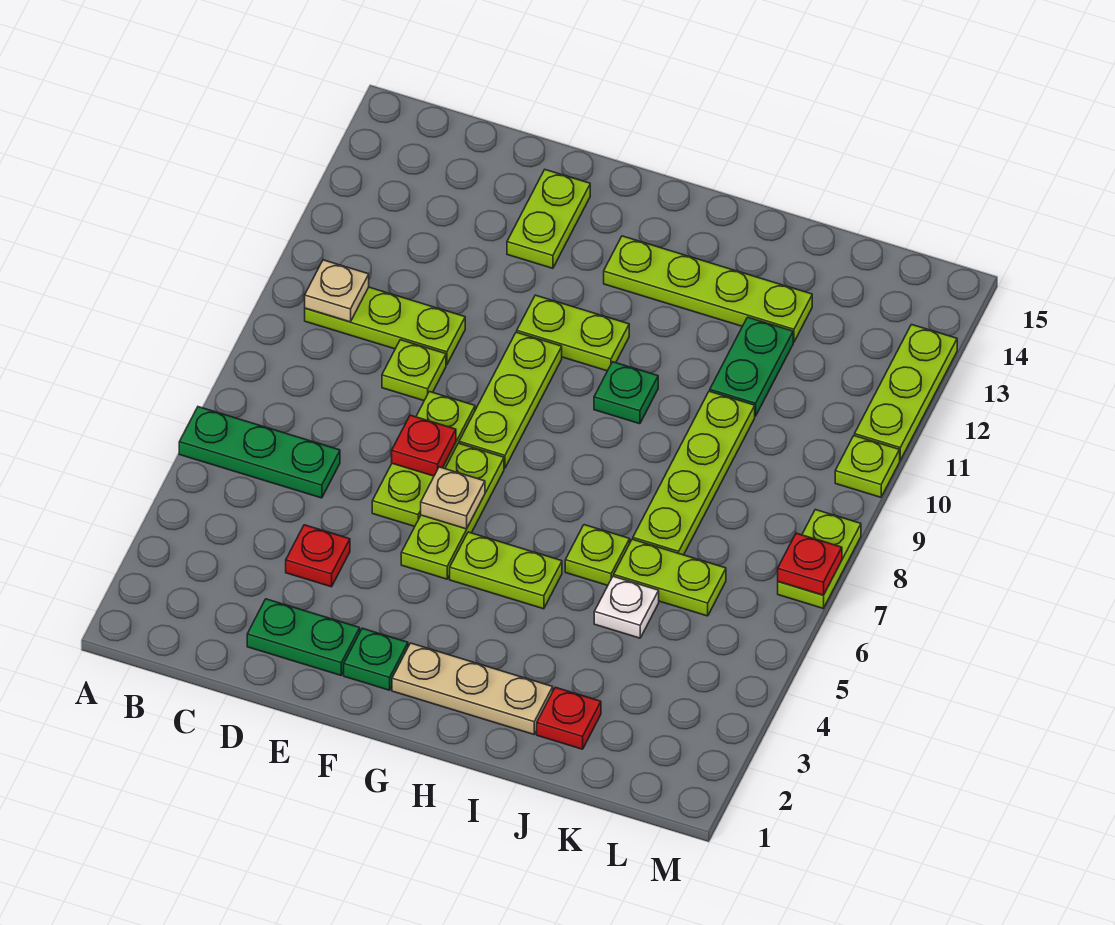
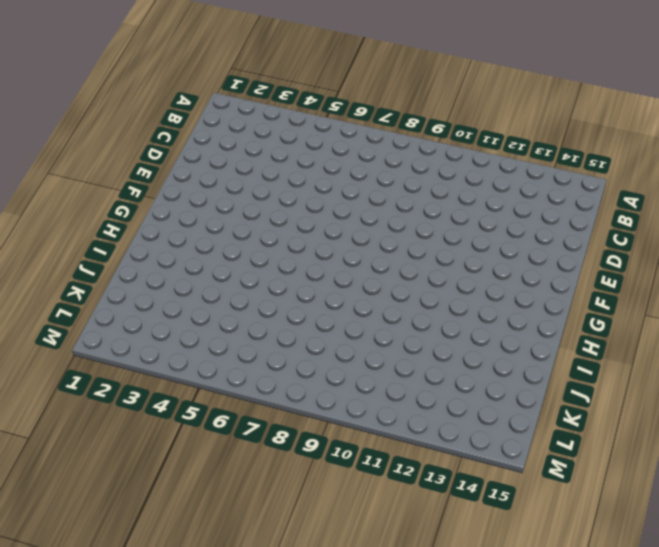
none -> green plate A6:C6 level 1
none -> lime plate B10:D10 level 1
none -> green plate D2:E2 level 1

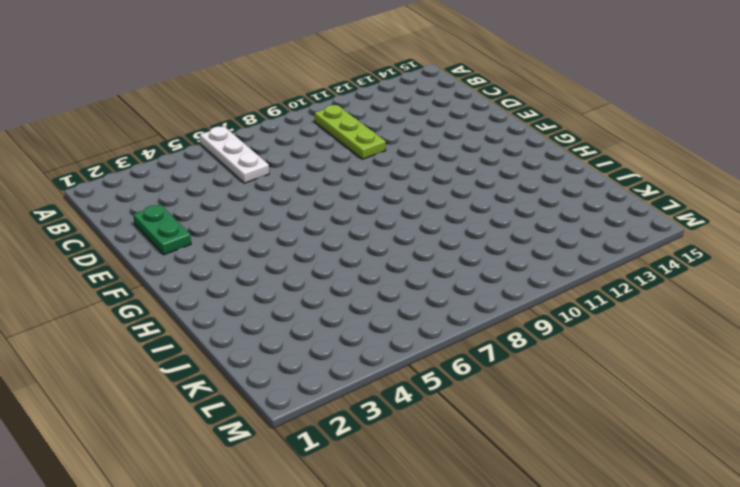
white plate A6:C6 level 1 -> green plate A6:C6 level 1
none -> red plate D4 level 1
none -> lime plate D9 level 1
none -> lime plate E6:E8 level 1

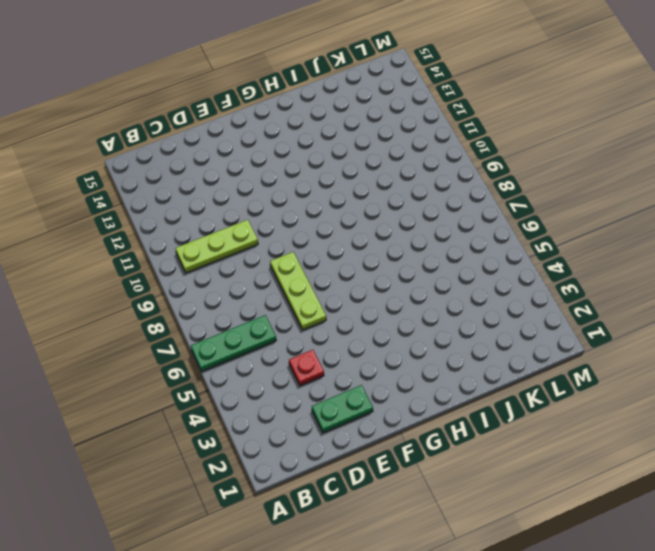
none -> lime plate D9 level 1
none -> lime plate E13:E14 level 1
none -> green plate F2 level 1

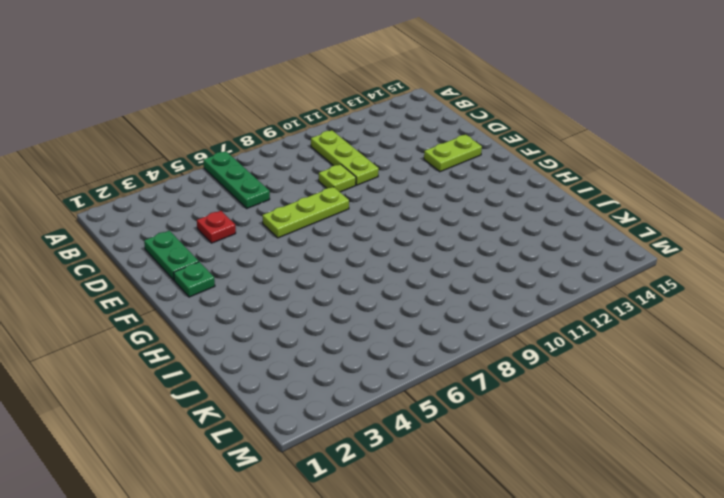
none -> lime plate F5:F7 level 1
none -> lime plate F8:F10 level 1
none -> lime plate F11:G11 level 1

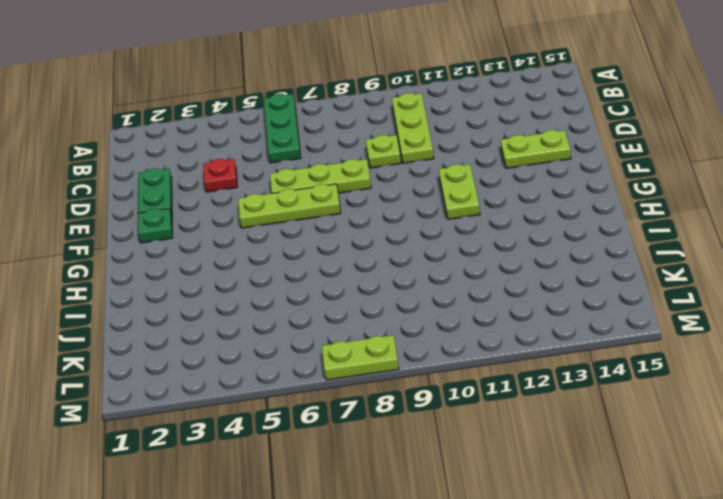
none -> lime plate F8:F10 level 1
none -> tan plate G2:I2 level 1
none -> lime plate G5:H5 level 1

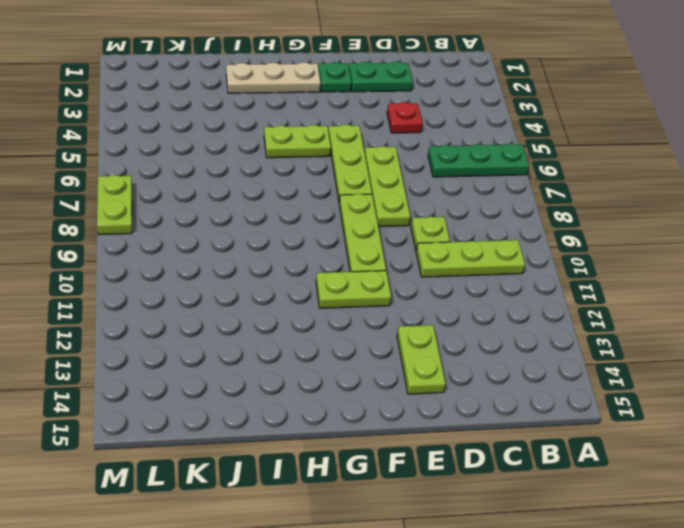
none -> lime plate G13:J13 level 1
none -> green plate H10 level 1
none -> lime plate I6 level 1

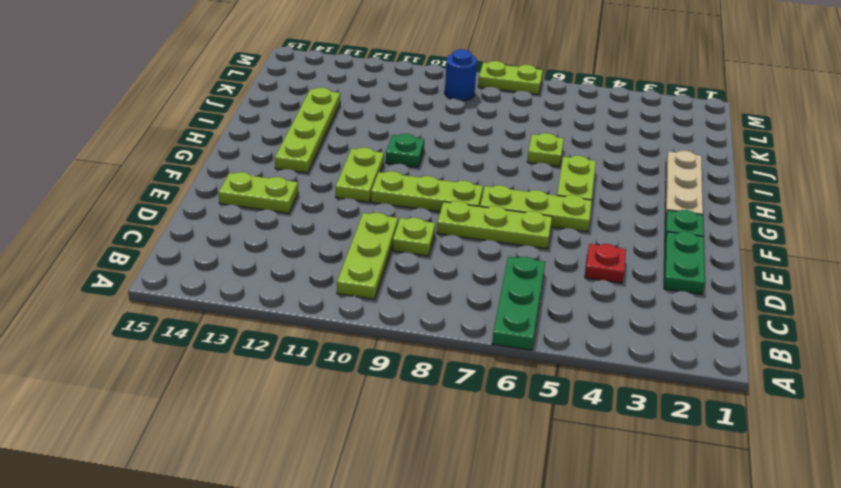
blue round brick L9 level 1 -> none
none -> red plate J2 level 1
none -> white plate J5 level 1
none -> lime plate J6:K6 level 1

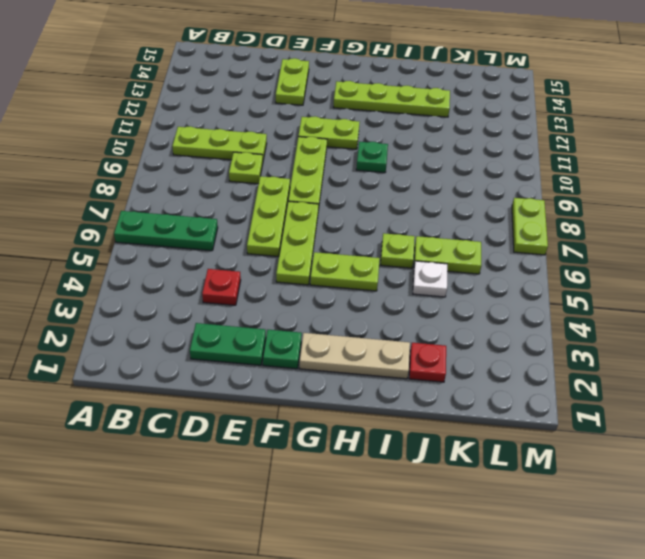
none -> lime plate J7:J10 level 1
none -> green plate J11:J12 level 1
none -> lime plate M10 level 1

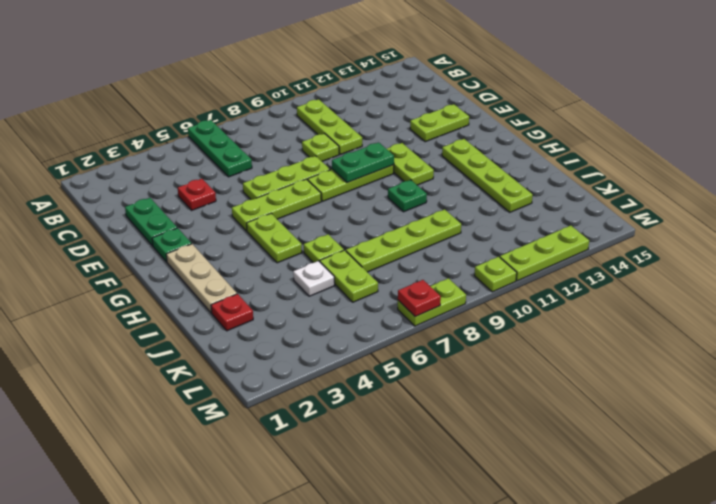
green plate F9:F10 level 2 -> green plate J11:J12 level 1
none -> tan plate B10 level 2
none -> red plate E7 level 2
none -> tan plate F6 level 2

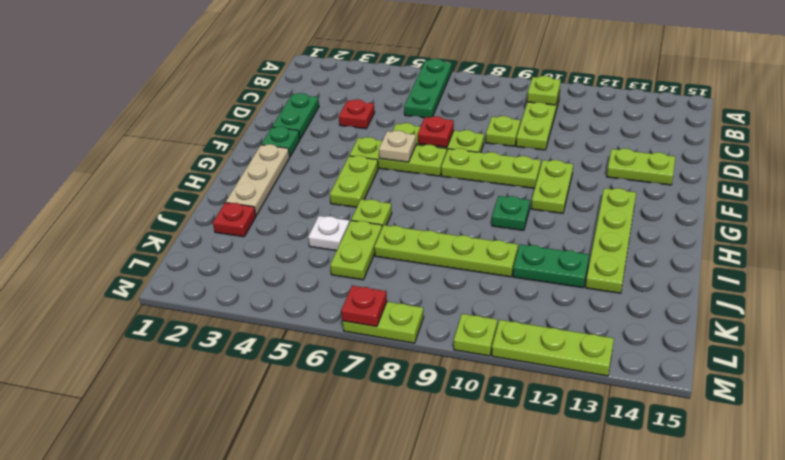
lime plate B10 level 2 -> tan plate B10 level 2

